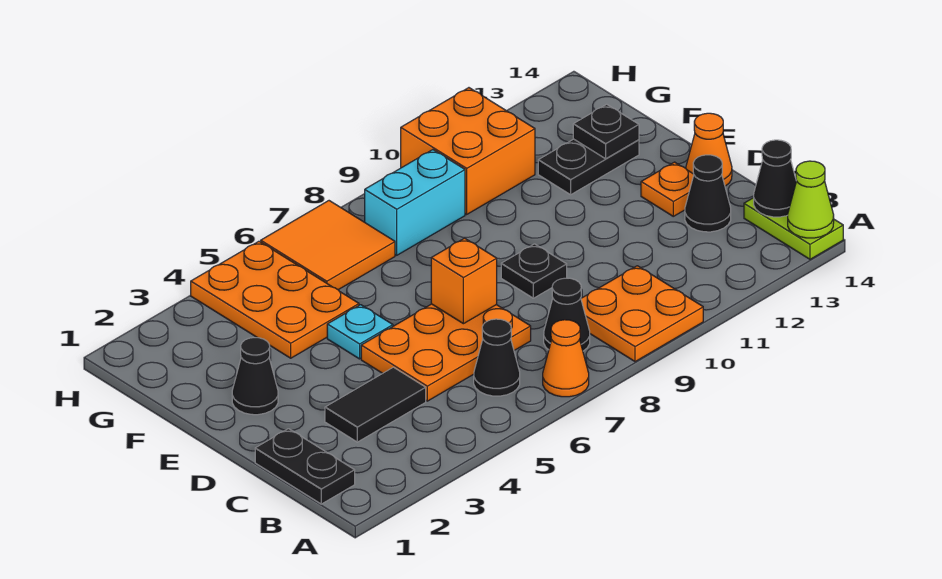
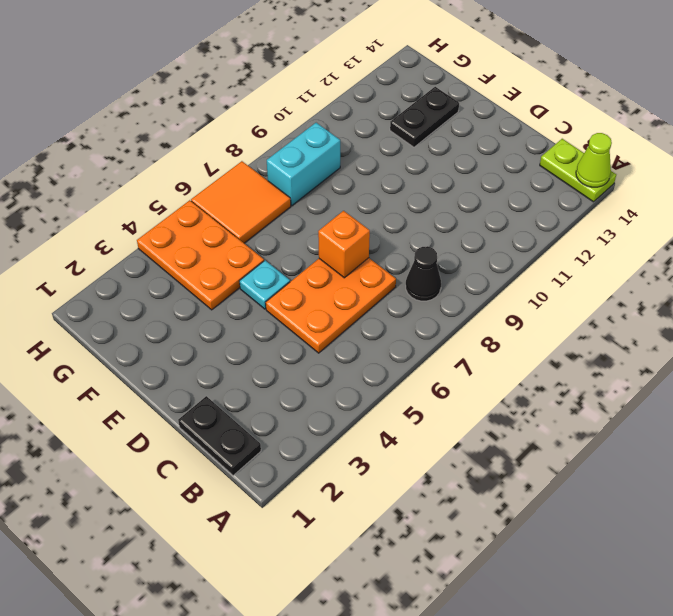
none -> orange cone A7 level 1
none -> orange plate A9:B10 level 1
none -> black cone B6 level 1

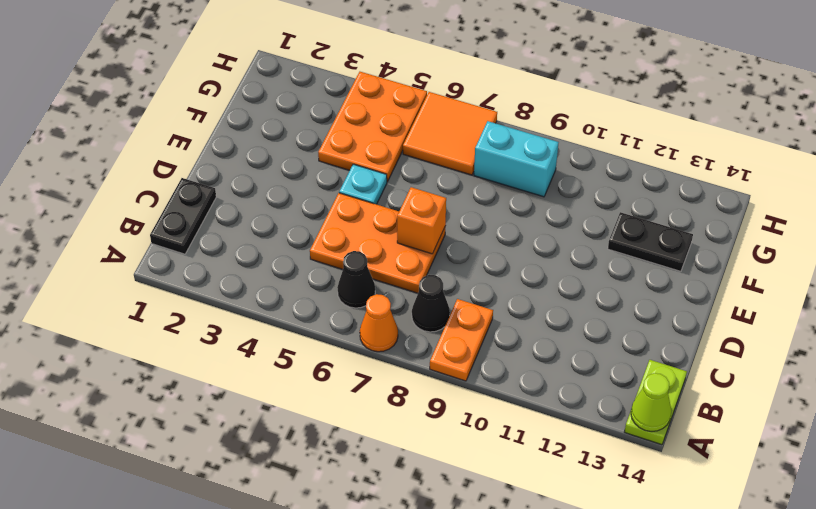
orange plate A9:B9 level 1 -> orange plate A9:B10 level 1
none -> black tile C3:C4 level 1
none -> black cone C13 level 1
none -> black plate D9 level 1

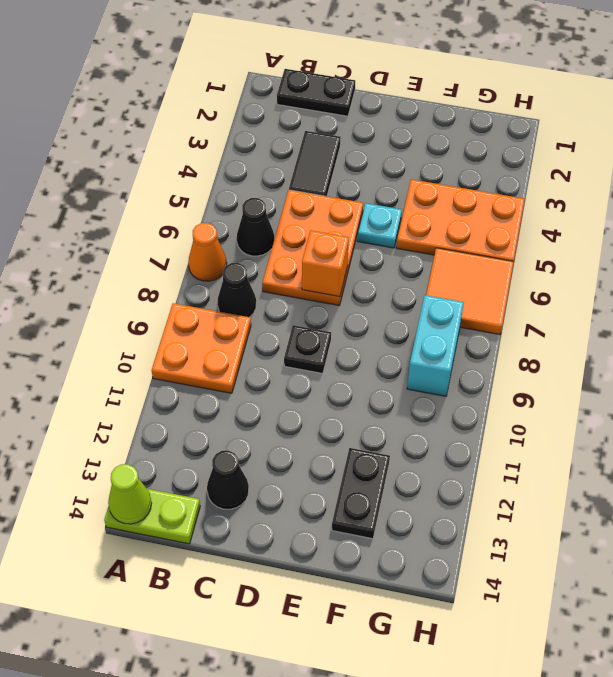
none -> orange plate D13 level 1
none -> orange cone D14 level 1
none -> black cone E2 level 1

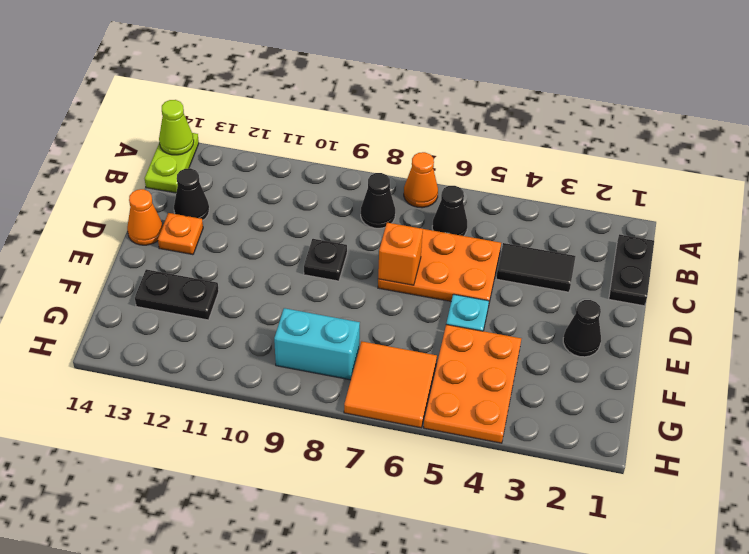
none -> orange plate A9:B10 level 1
none -> orange brick G10:H11 level 1
none -> black cone B14 level 2

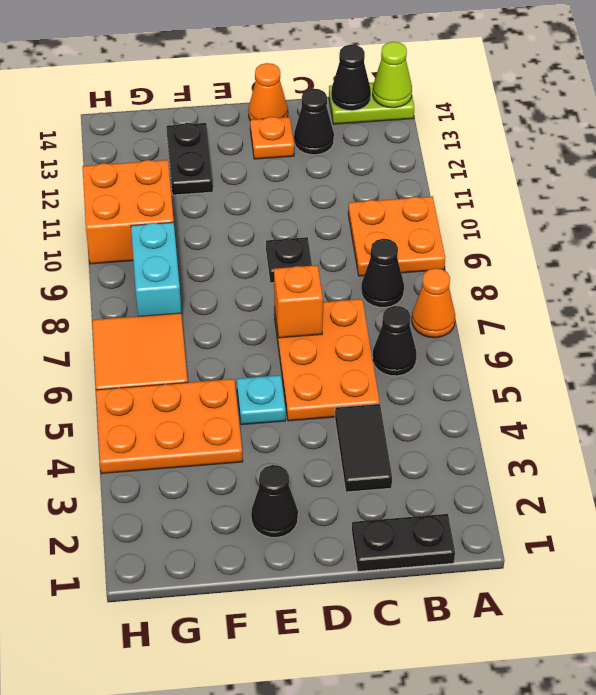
none -> black plate F13 level 2

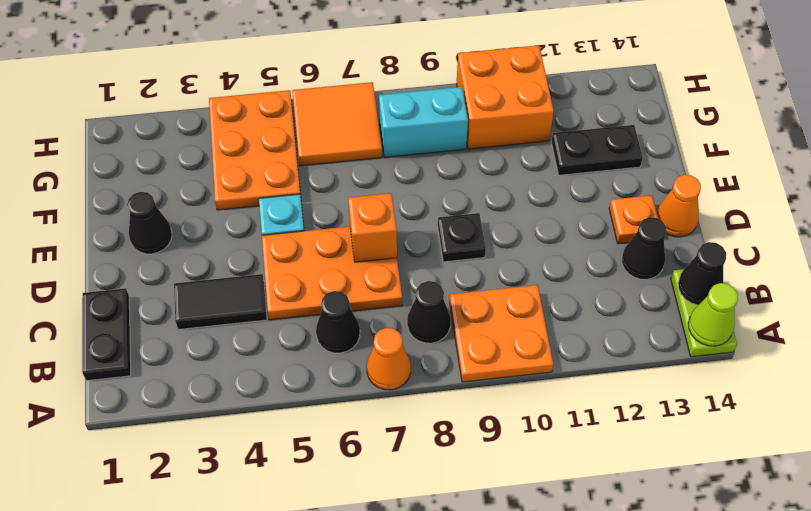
none -> black plate F13 level 2

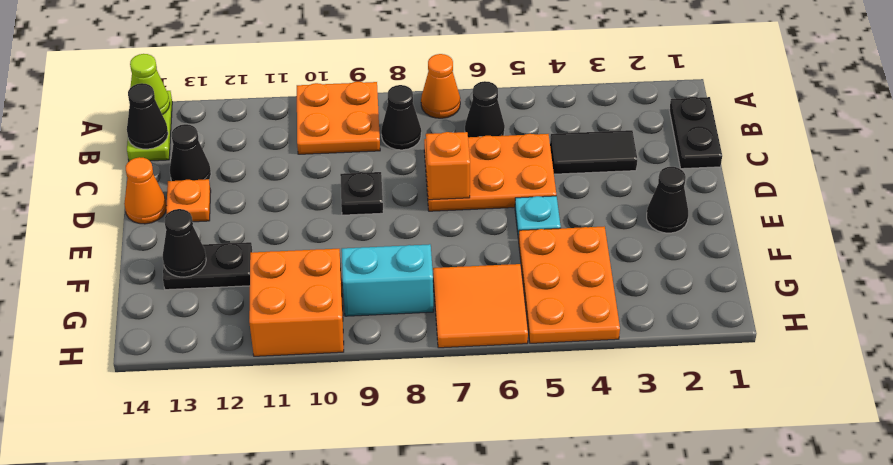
black cone F13 level 2 -> black plate F13 level 2

